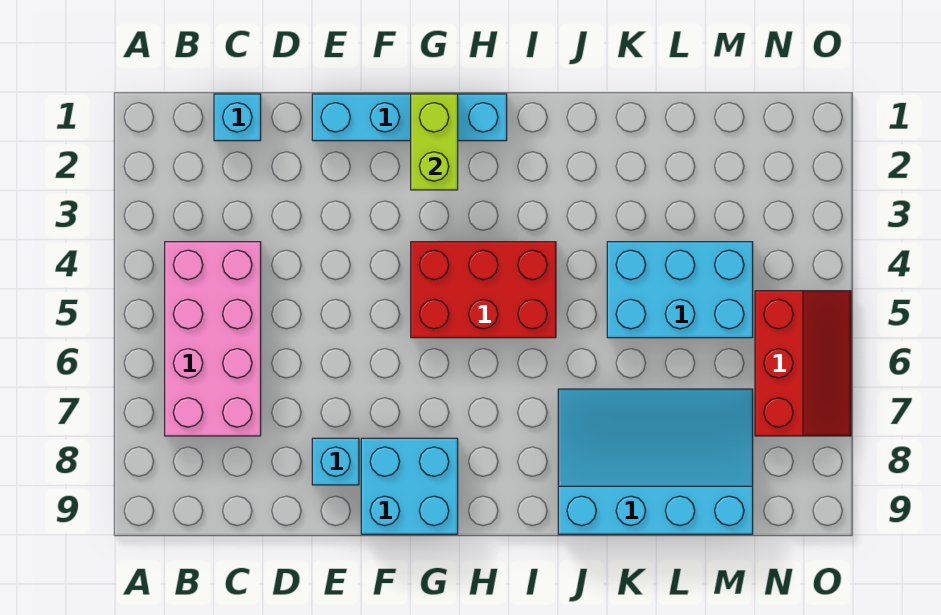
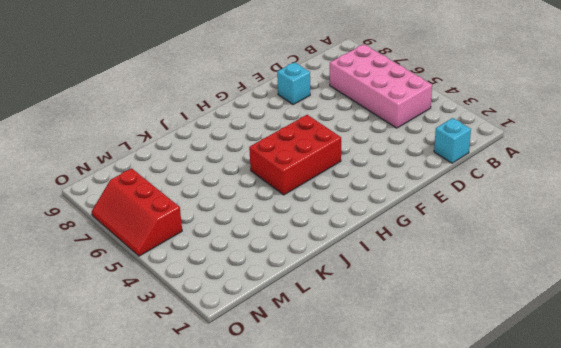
none -> cyan brick E1:H1 level 1
none -> cyan brick F8:G9 level 1

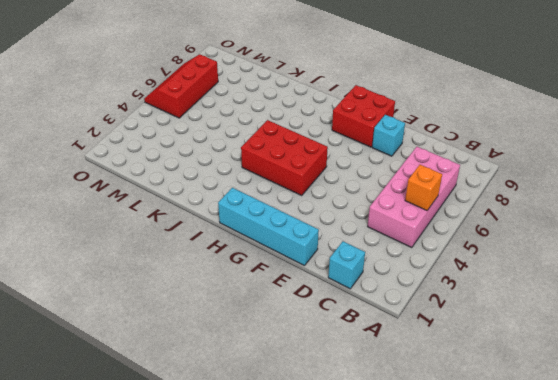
orange brick B5 level 2 -> none
red brick F8:G9 level 1 -> cyan brick F8:G9 level 1
none -> cyan slope J7:M9 level 1 top 9
none -> cyan brick K4:M5 level 1

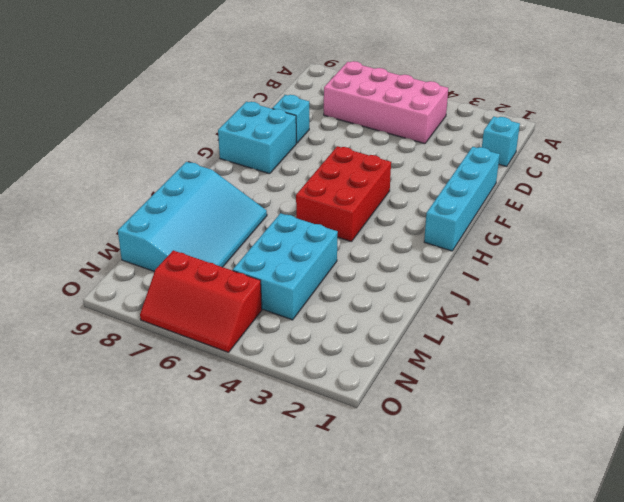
none -> lime brick G1:G2 level 2

